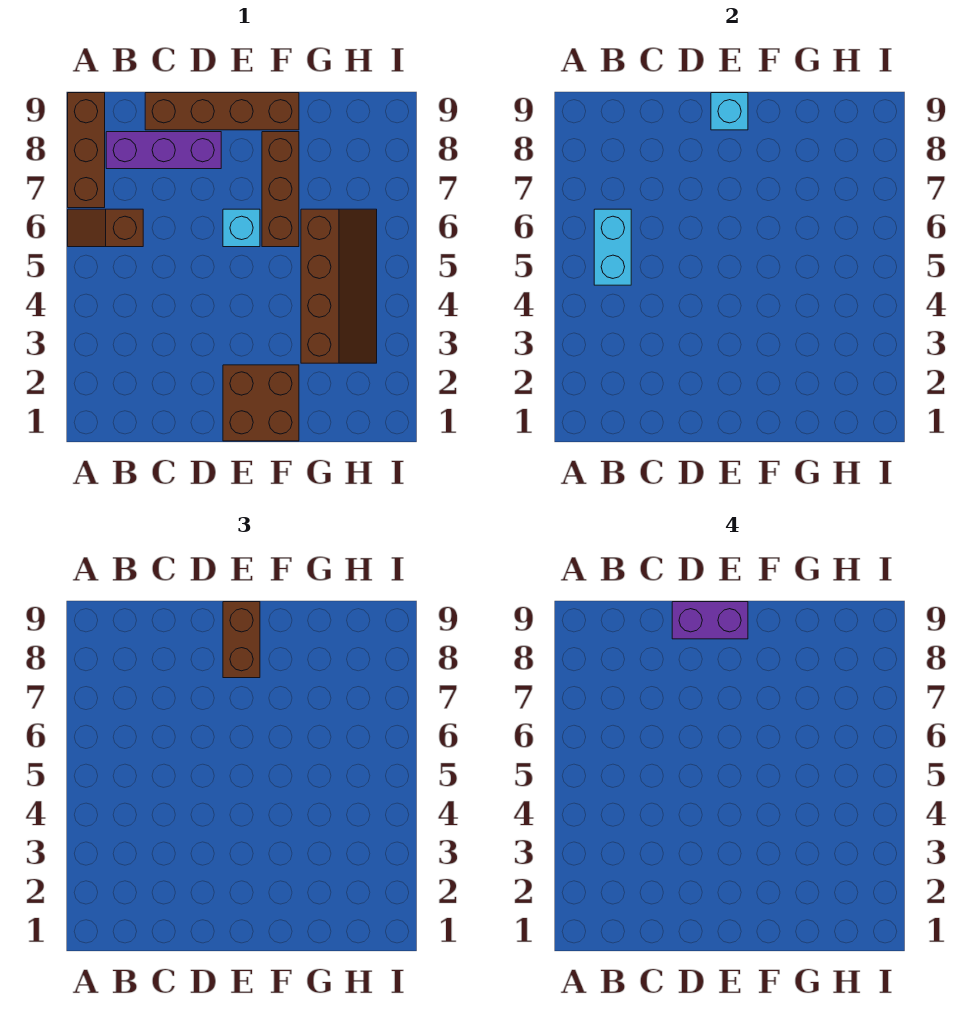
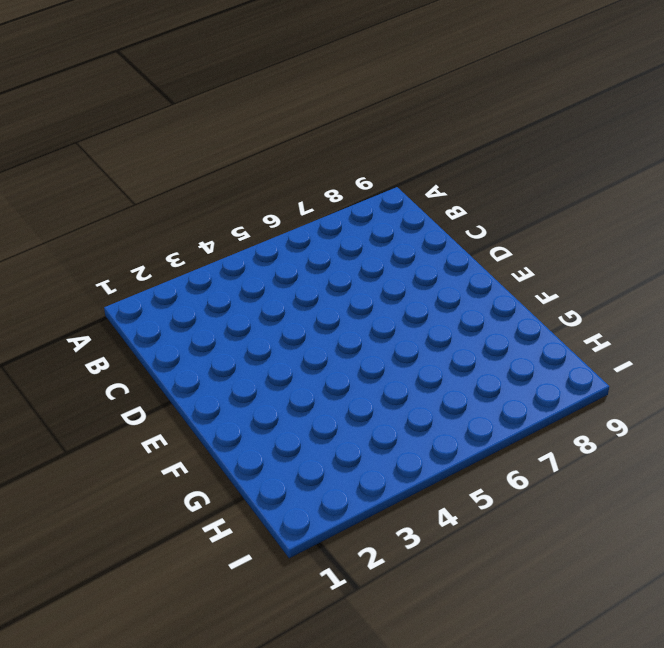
none -> brown slope A6:B6 level 1 top B
none -> brown brick A7:A9 level 1
none -> purple brick B8:D8 level 1

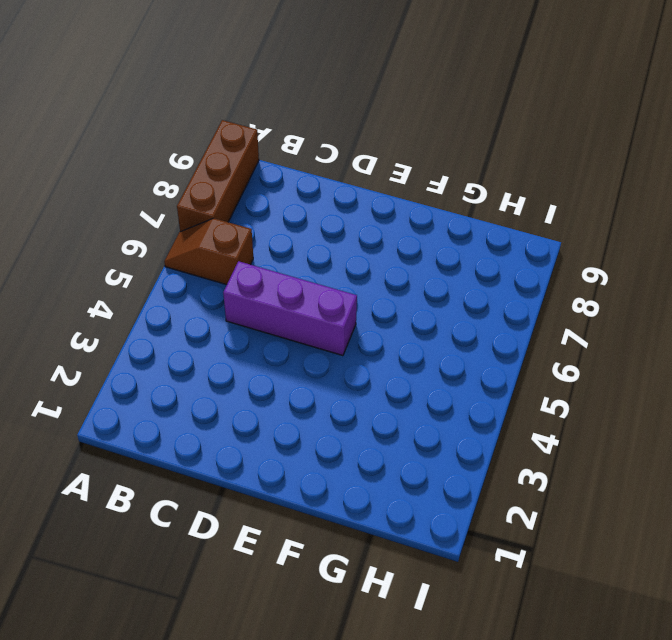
purple brick C5:E5 level 1 -> purple brick B8:D8 level 1
none -> brown brick C9:F9 level 1
none -> brown brick E1:F2 level 1
none -> cyan brick E6 level 1

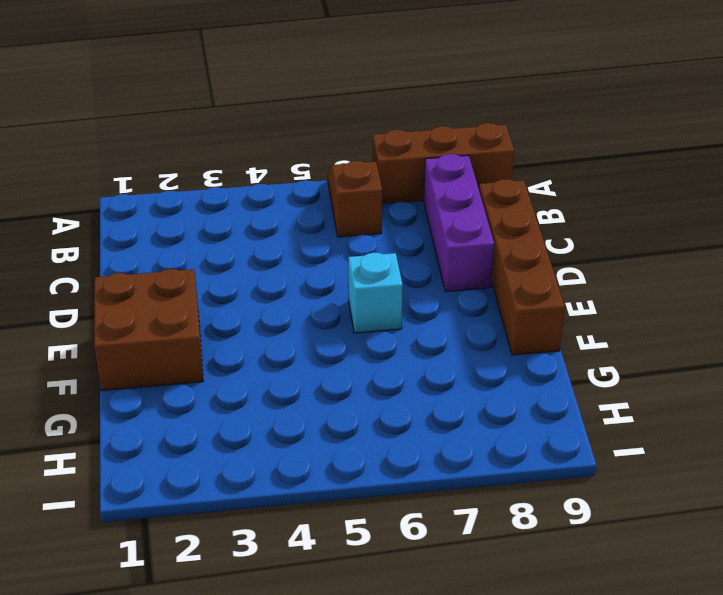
none -> brown brick F6:F8 level 1
none -> brown slope G3:H6 level 1 top G
none -> cyan brick B5:B6 level 2

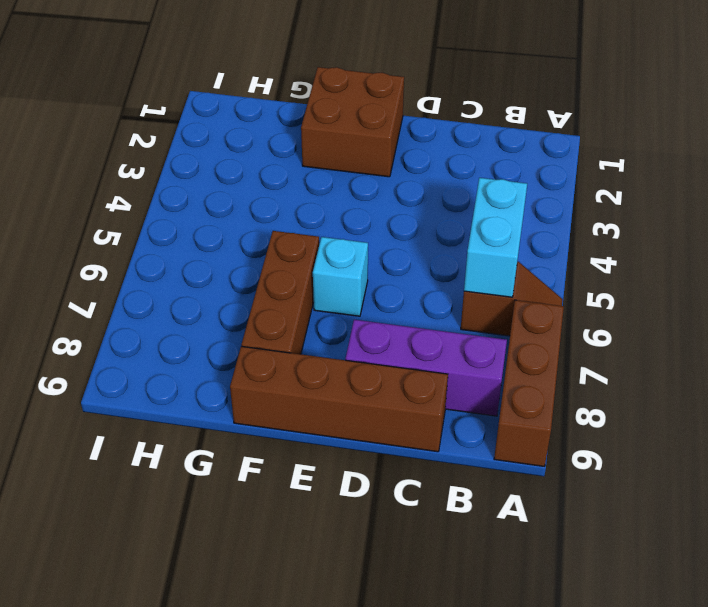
none -> brown slope G3:H6 level 1 top G
none -> cyan brick E9 level 2
none -> brown brick E8:E9 level 3

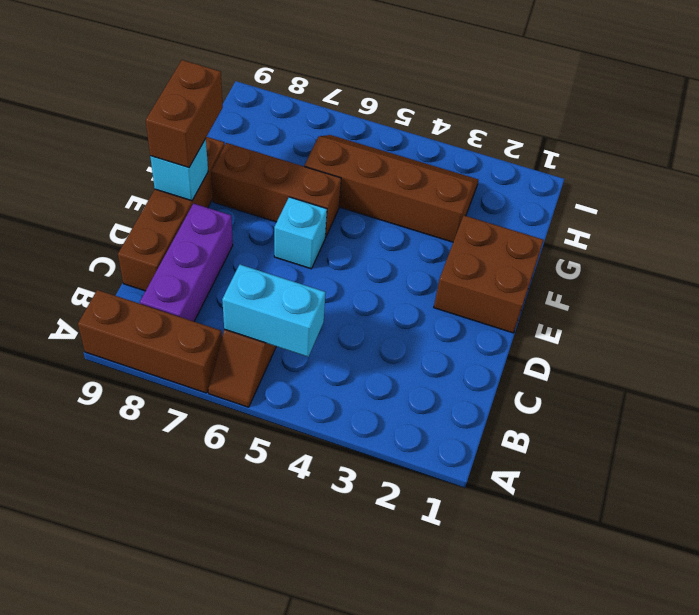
brown brick E9:F9 level 3 -> brown brick E8:E9 level 3
none -> purple brick D9:E9 level 4

